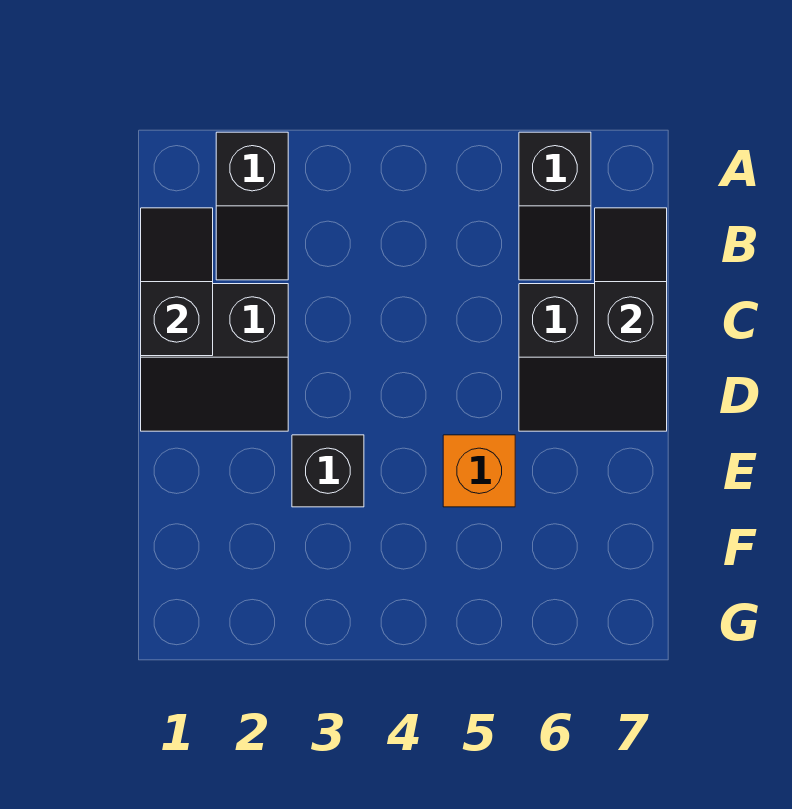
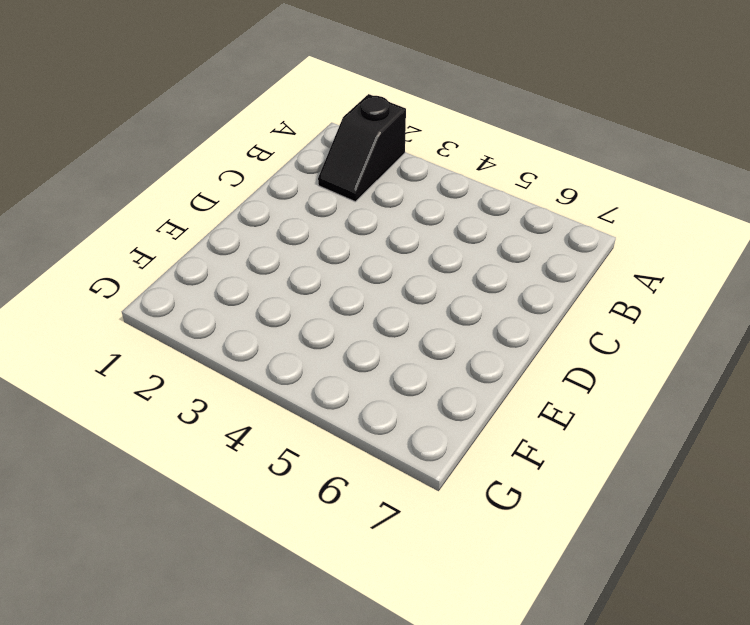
none -> black slope A6:B6 level 1 top A
none -> black slope C1:D2 level 1 top C

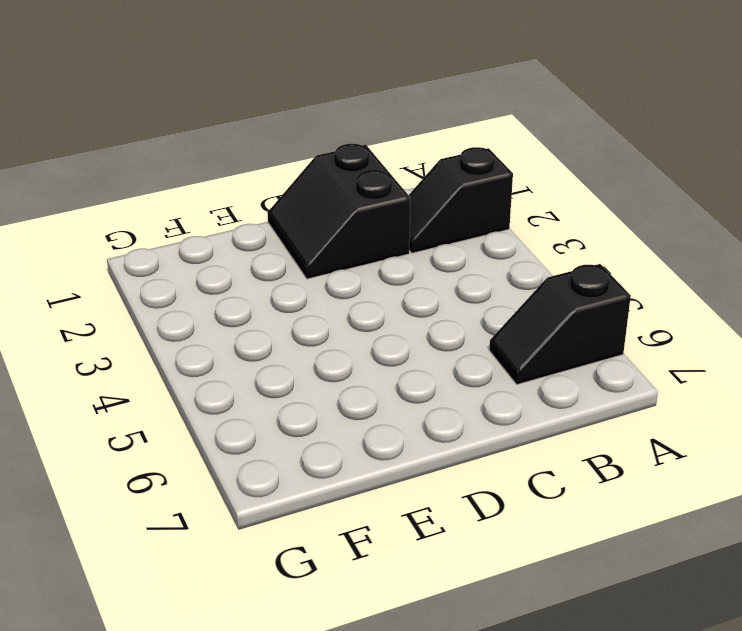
none -> black slope C6:D7 level 1 top C
none -> black brick E3 level 1

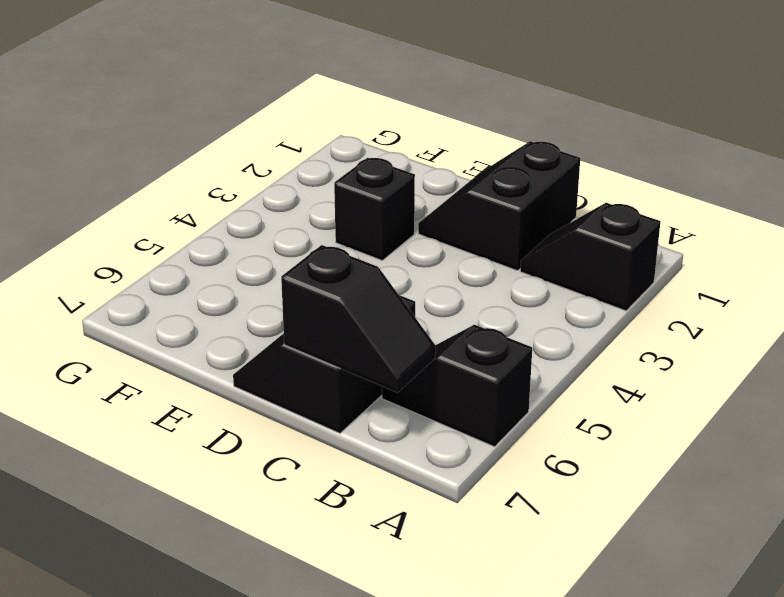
none -> orange brick E5 level 1
none -> black slope B1:C1 level 2 top C

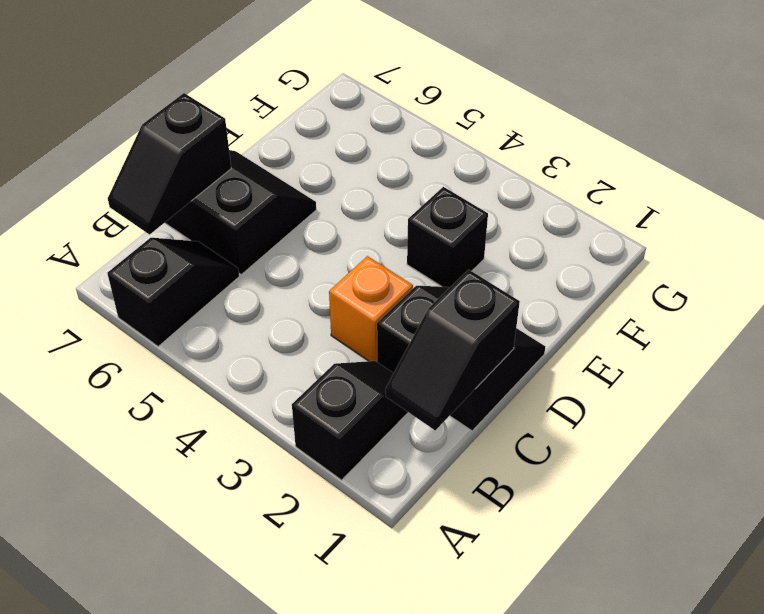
orange brick C3 level 1 -> orange brick E5 level 1

